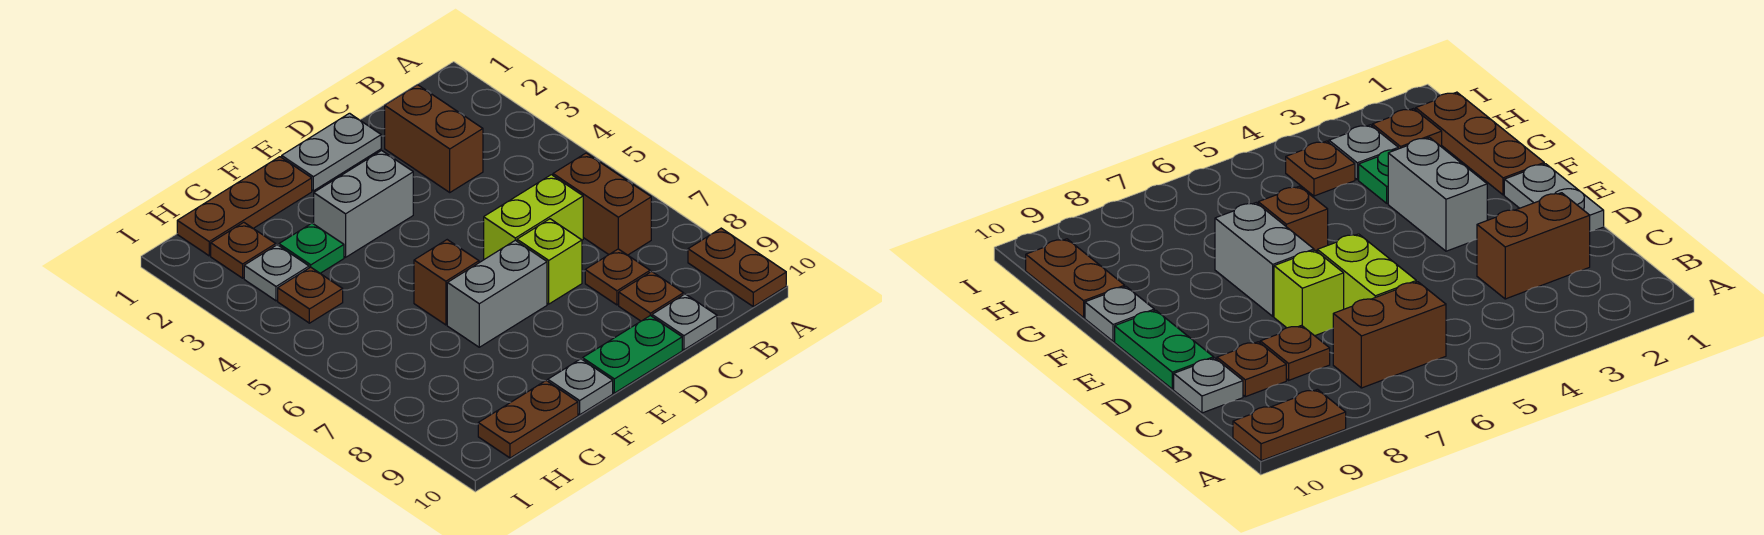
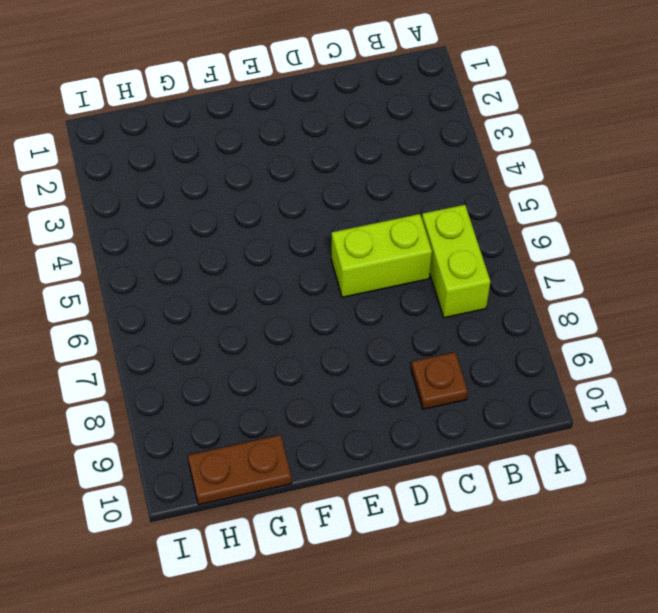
lime brick B6:B7 level 1 -> brown brick B6:B7 level 1
none -> brown plate A9:A10 level 1
none -> brown brick C2:C3 level 1
none -> brown plate C8 level 1

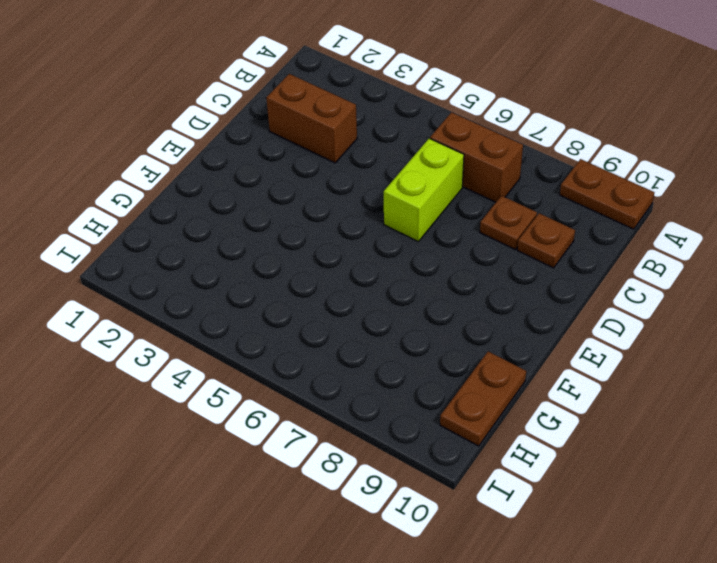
none -> grey plate C10 level 1
none -> grey plate D1:E1 level 1
none -> lime brick D7 level 1

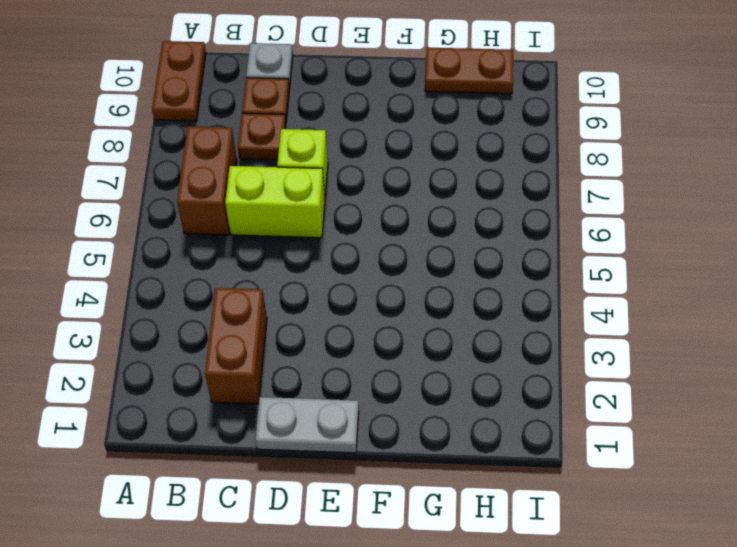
none -> green plate D10:E10 level 1
none -> grey brick E3:F3 level 1
none -> grey brick E7:F7 level 1

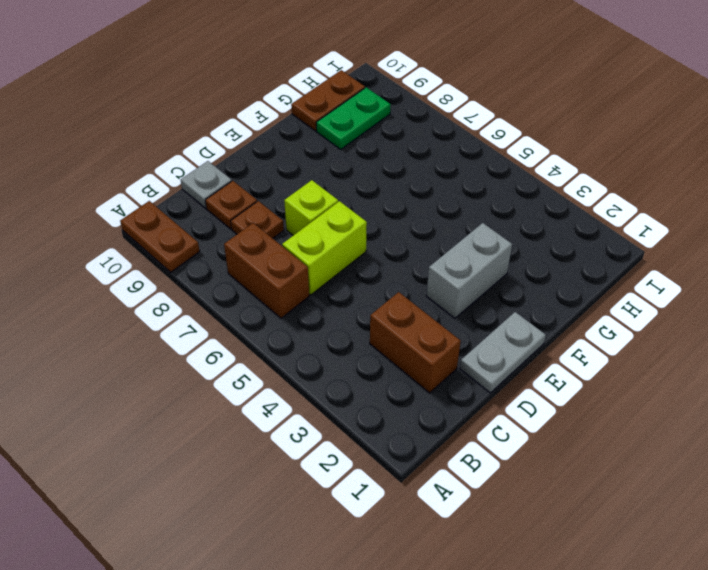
green plate G9:H9 level 1 -> green plate D10:E10 level 1
none -> grey brick E7:F7 level 1
none -> brown plate F1:H1 level 1
none -> brown brick F6 level 1

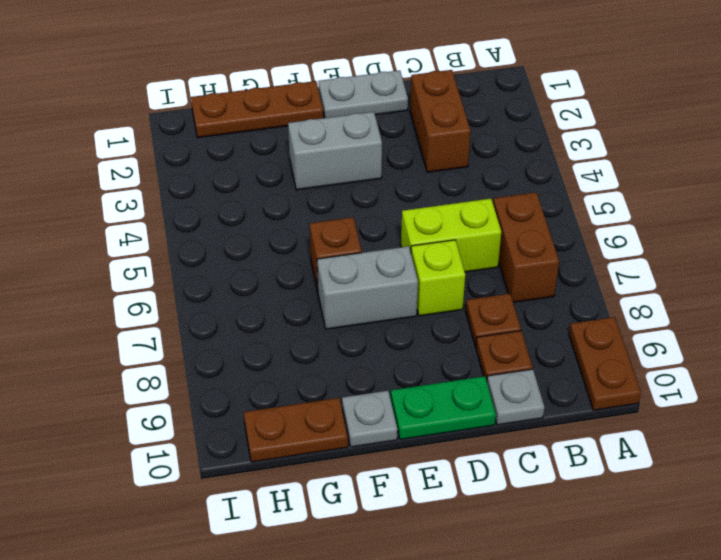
none -> green plate G3 level 1
none -> brown plate H2 level 1
none -> grey plate H3 level 1

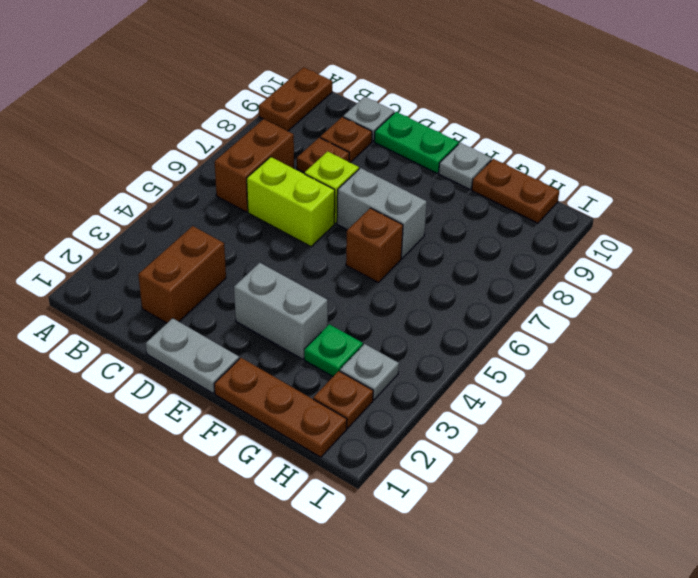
none -> brown plate H4 level 1

